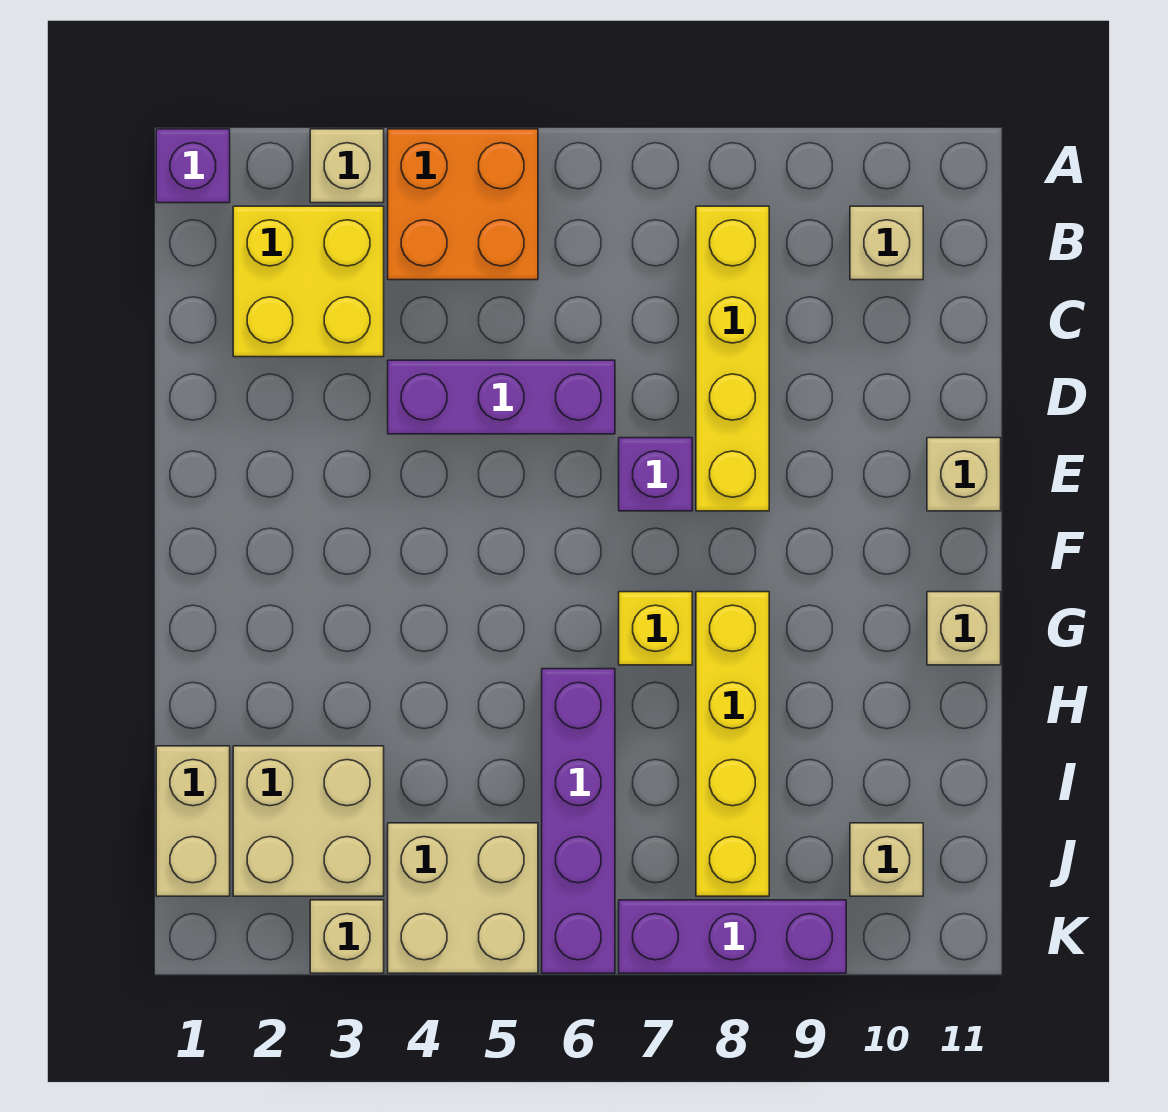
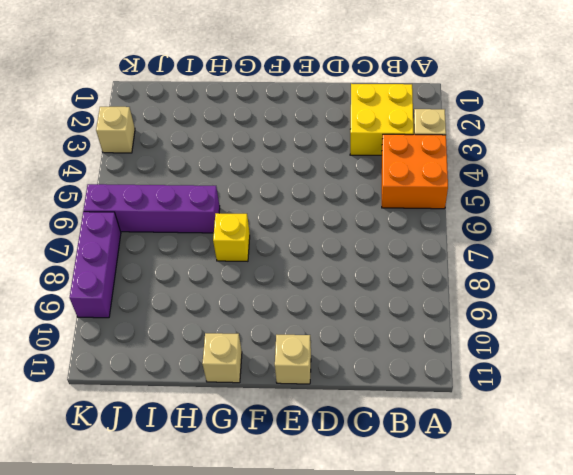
none -> purple brick A1 level 1
none -> yellow brick B8:E8 level 1
none -> tan brick B10 level 1

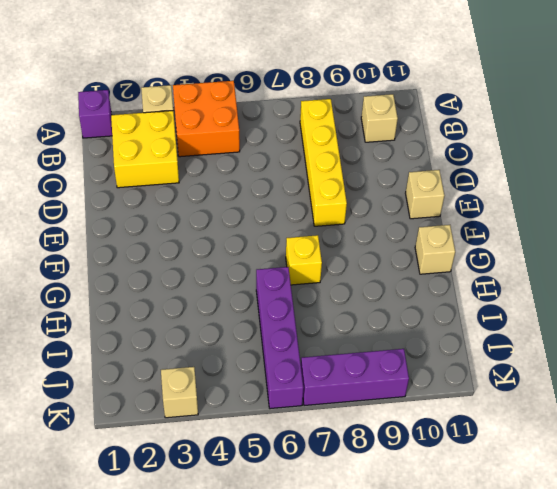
none -> purple brick D4:D6 level 1
none -> purple brick E7 level 1
none -> yellow brick G8:J8 level 1

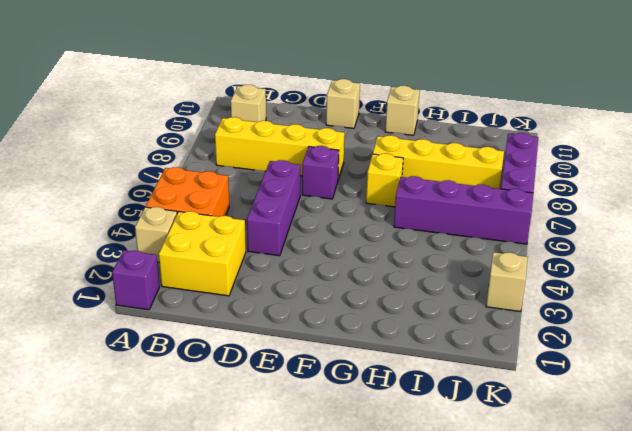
none -> tan brick I1:J1 level 1
none -> tan brick I2:J3 level 1
none -> tan brick J4:K5 level 1

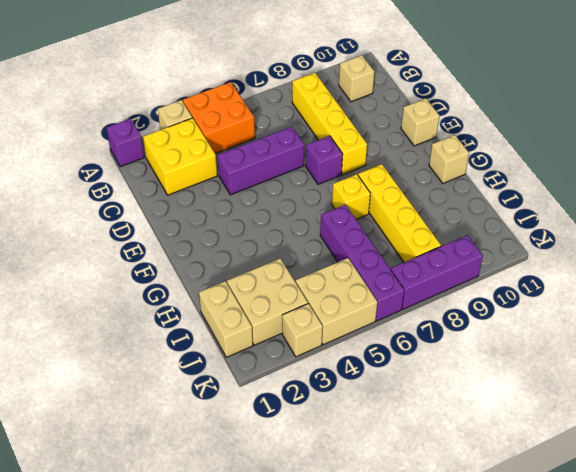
none -> tan brick J10 level 1

